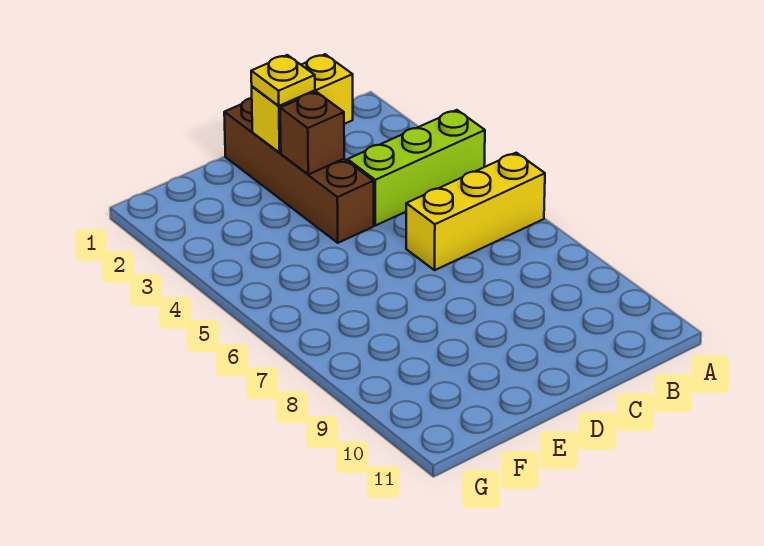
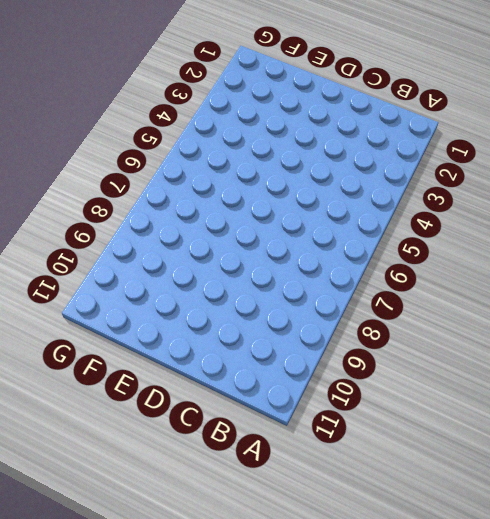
none -> lime brick A4:C4 level 1
none -> yellow brick A6:C6 level 1

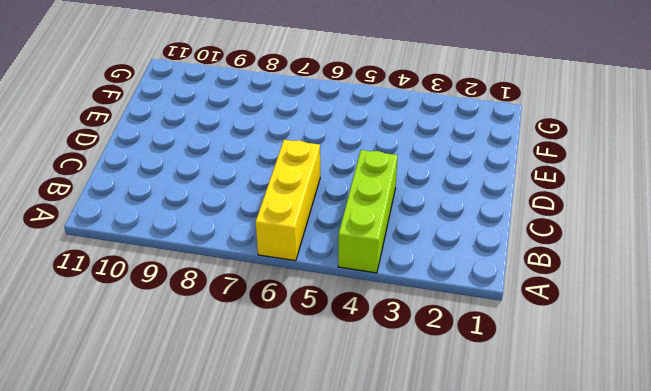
none -> brown brick D1:D4 level 1
none -> yellow brick C2:D2 level 2

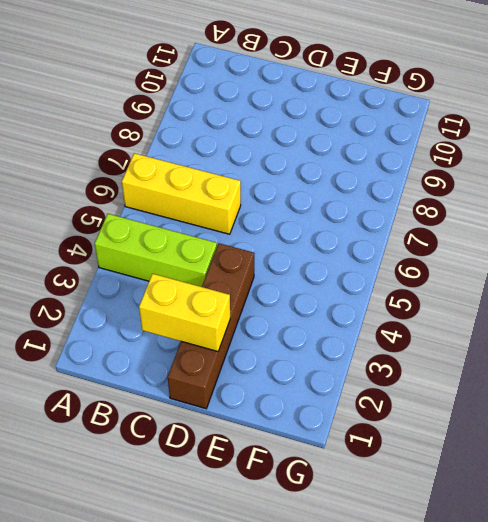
none -> brown brick D3 level 2
none -> yellow plate D2 level 3

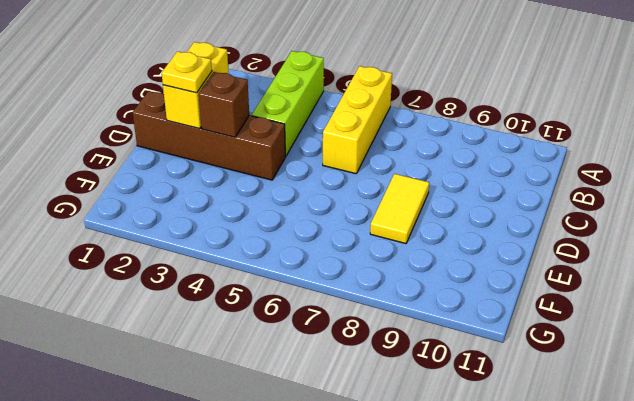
yellow tile D8:E8 level 1 -> none

